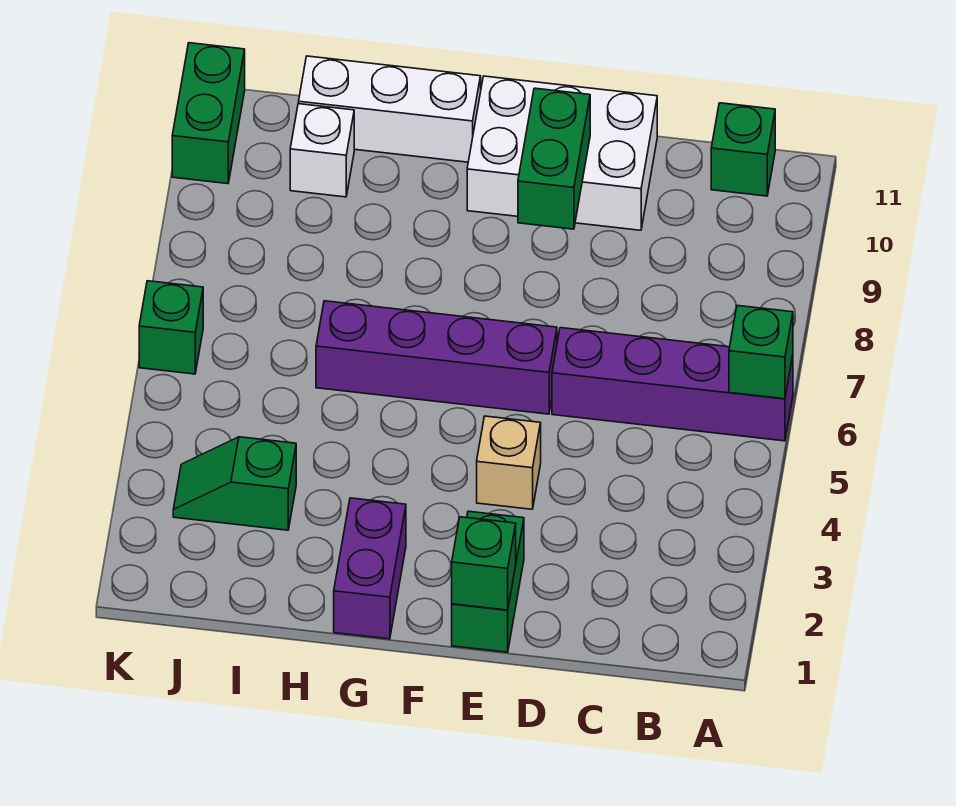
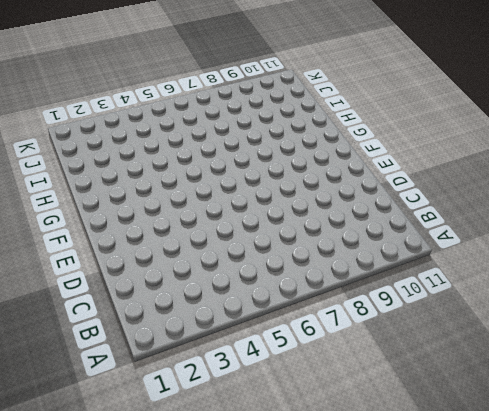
none -> purple brick A6:D6 level 1
none -> green brick B11 level 1
none -> white brick D10:F11 level 1

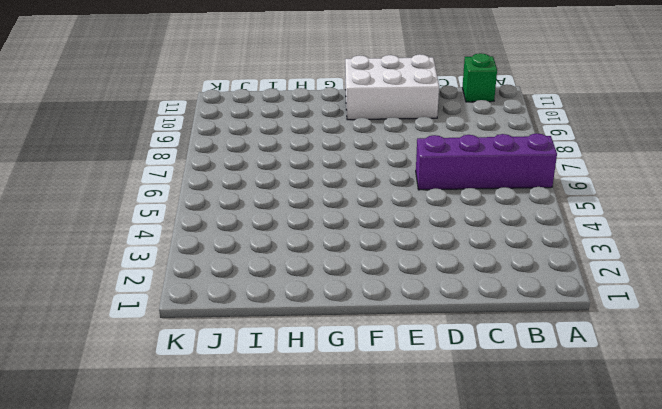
none -> green brick E1:E2 level 1
none -> tan brick E4 level 1
none -> purple brick E6:H6 level 1

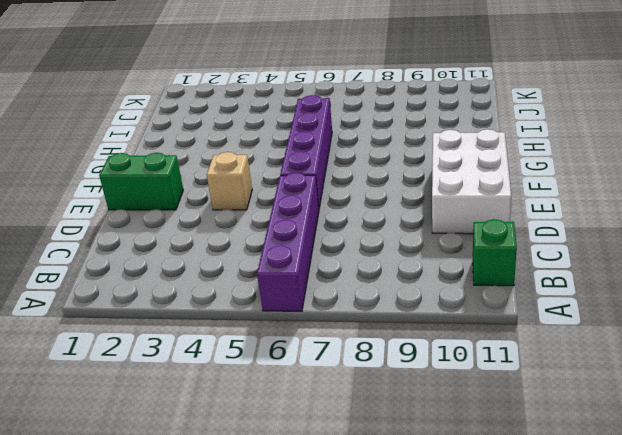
none -> purple brick G1:G2 level 1
none -> white brick G11:I11 level 1
none -> green slope I3:J3 level 1 top I

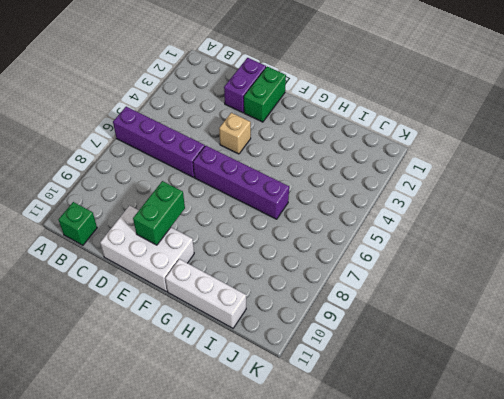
purple brick D1:D2 level 1 -> purple brick G1:G2 level 1
none -> green slope I3:J3 level 1 top I
none -> white brick I10 level 1
none -> green brick K6 level 1

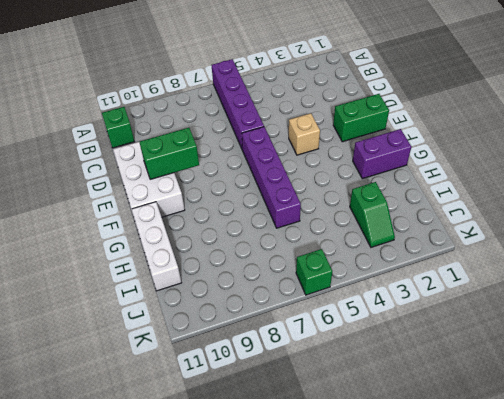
none -> white brick I10 level 1
none -> green brick K10:K11 level 1
none -> green brick A6 level 2

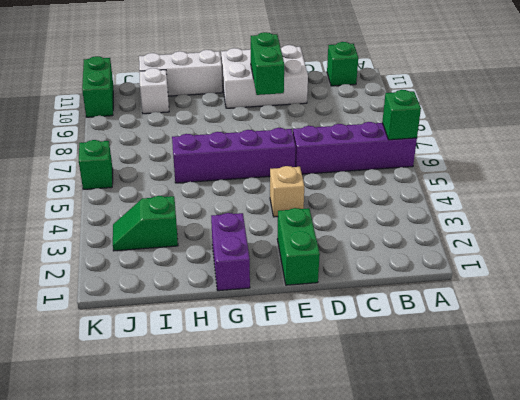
none -> green brick E1 level 2

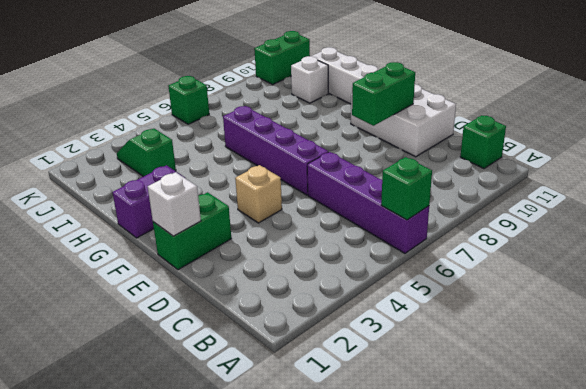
white brick E1 level 2 -> green brick E1 level 2

